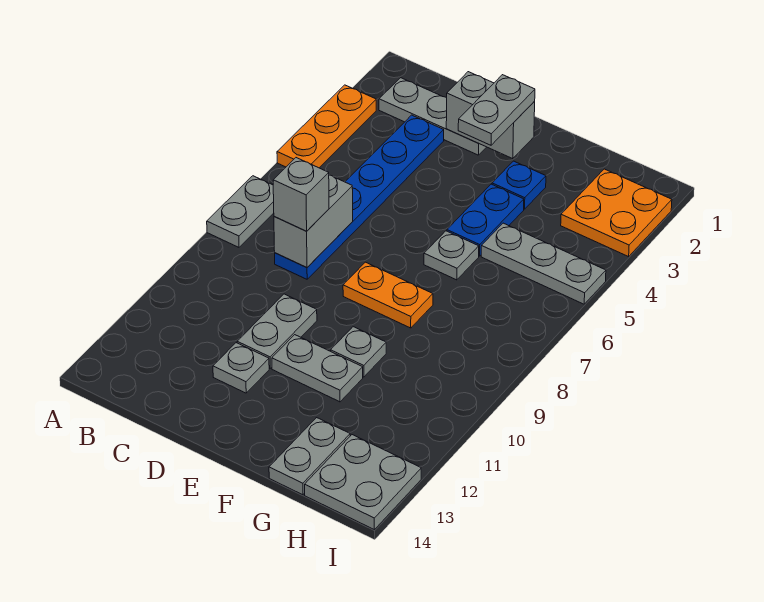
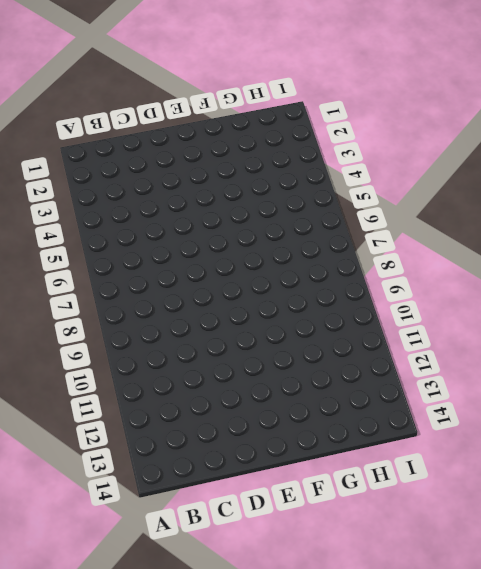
none -> orange plate A3:A5 level 1
none -> grey plate A7:A8 level 1
none -> grey plate B2:D2 level 1

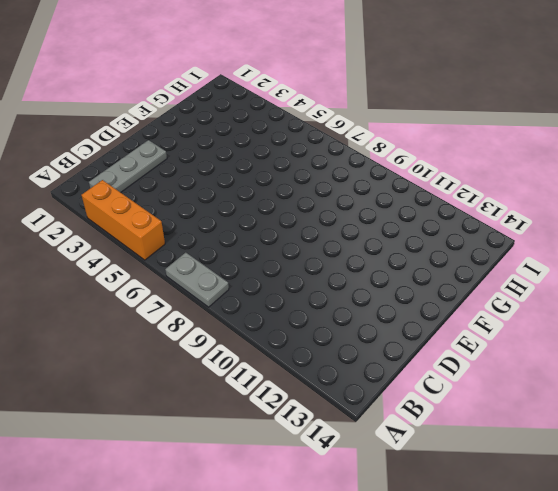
orange brick A3:A5 level 1 -> orange plate A3:A5 level 1
none -> blue plate C3:C8 level 1
none -> grey plate D10:D11 level 1
none -> grey plate D12 level 1

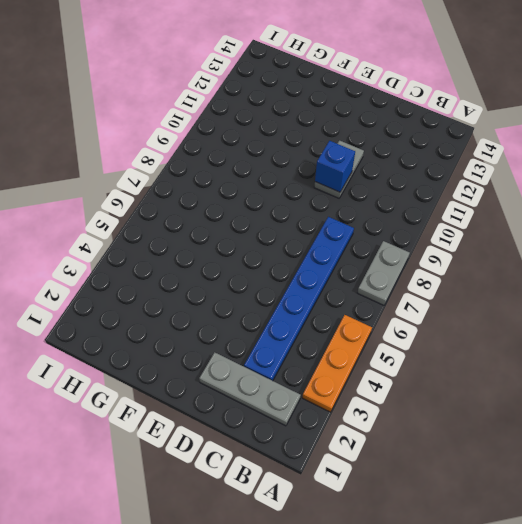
blue brick D10 level 2 -> none
none -> grey plate D12 level 1
none -> orange plate E8:F8 level 1
none -> grey plate E11:F11 level 1

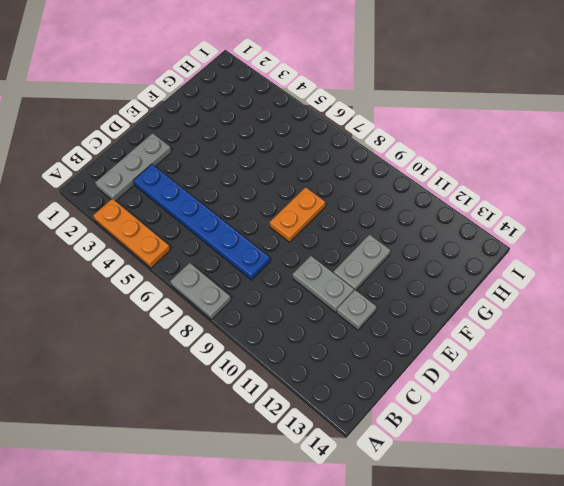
none -> blue plate F3 level 1
none -> blue plate F4:F5 level 1
none -> grey plate F6 level 1

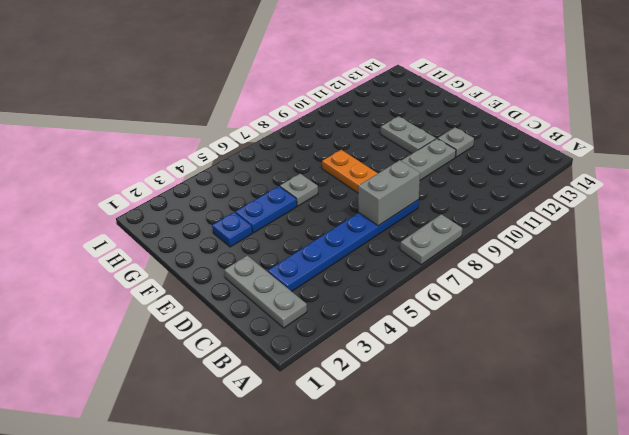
none -> orange plate A3:A5 level 1
none -> grey plate F10 level 1
none -> grey plate G5:I5 level 1

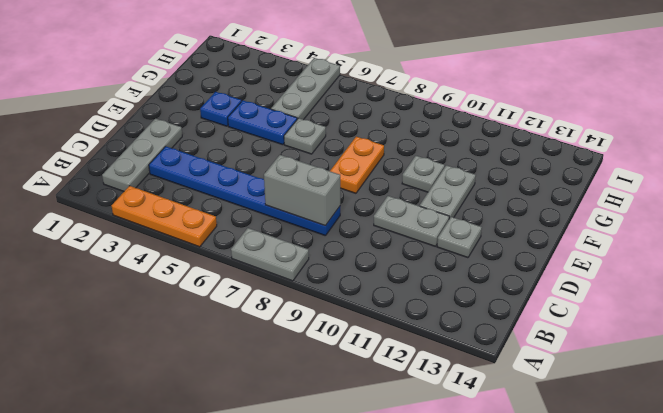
none -> grey plate G13:G14 level 1
none -> orange plate H2:I3 level 1
none -> grey plate H13:I14 level 1

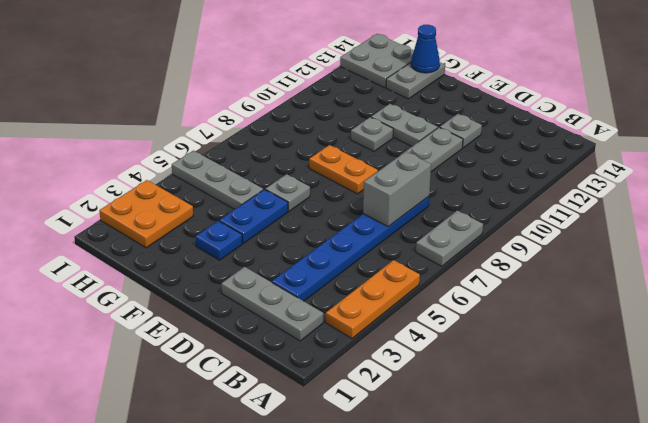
blue cone G14 level 2 -> none
none -> grey brick D2:E2 level 2
none -> grey brick C8 level 3
none -> grey plate E2:E3 level 3

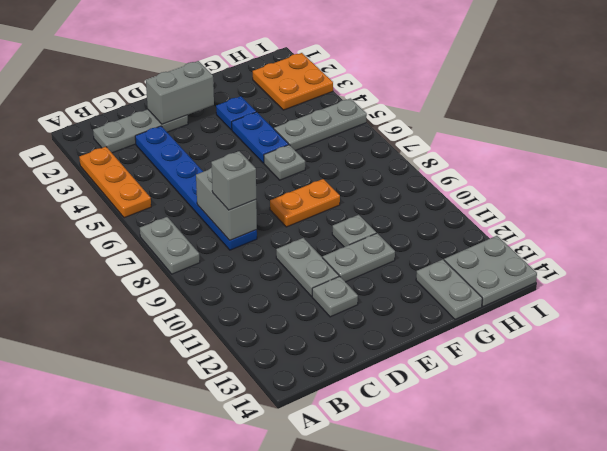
none -> grey plate E2:E3 level 3

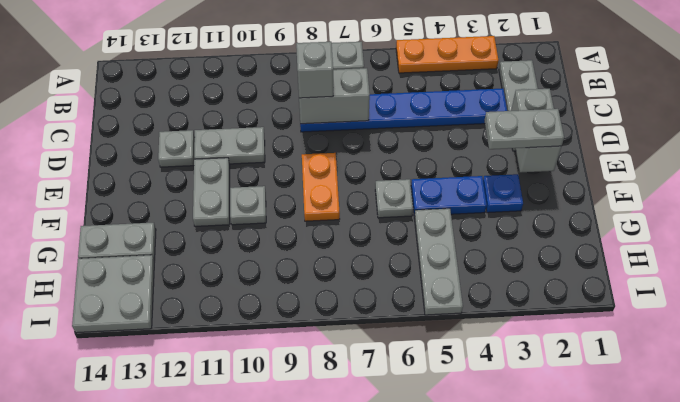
none -> orange plate H2:I3 level 1

